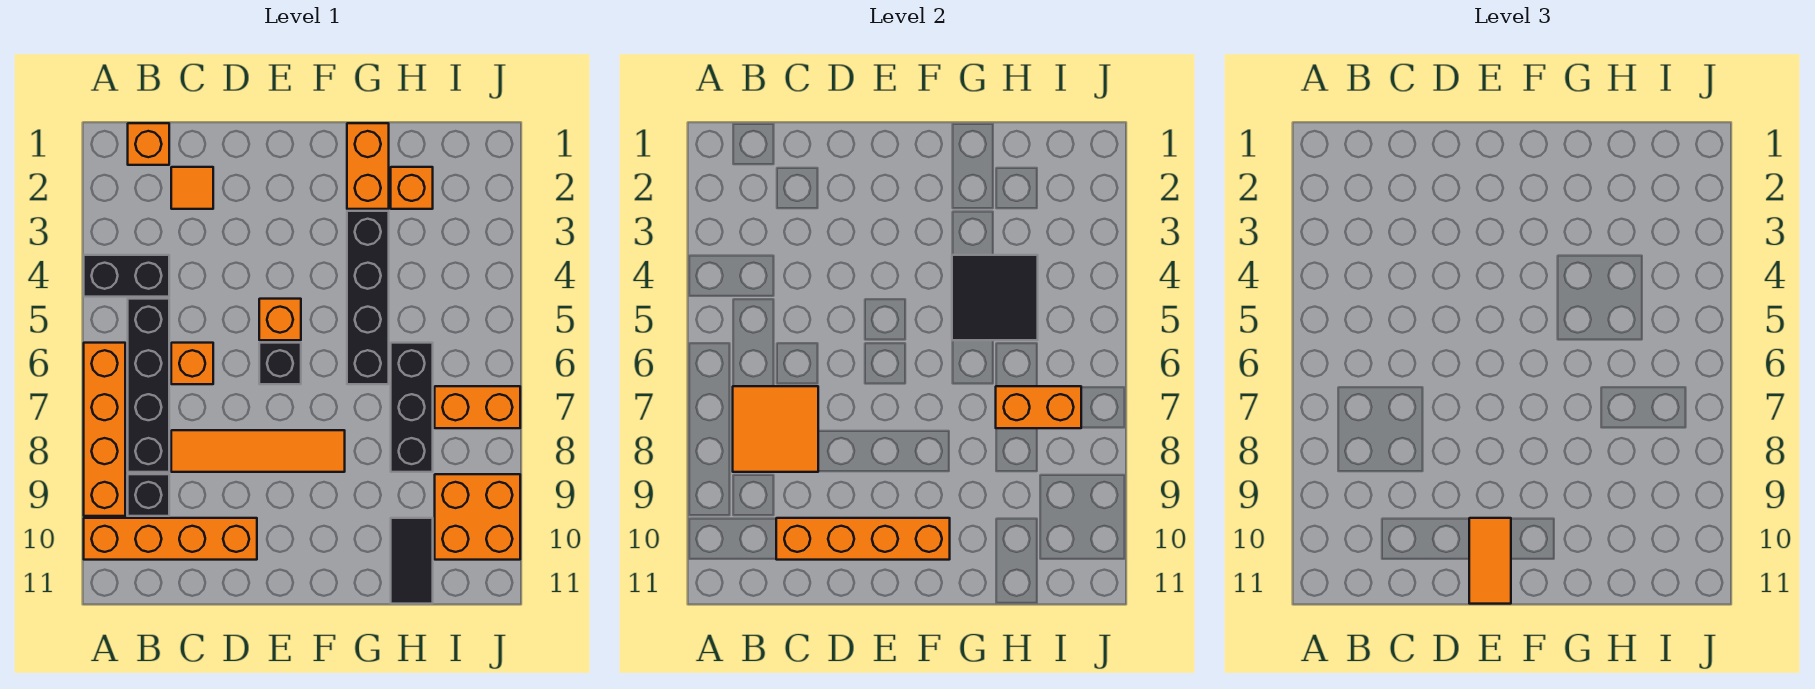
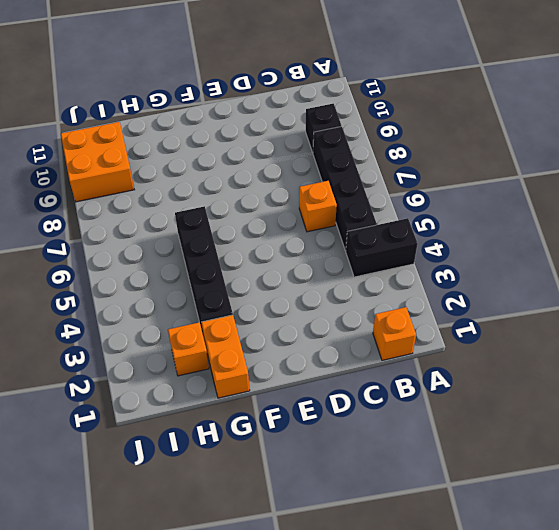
none -> orange brick A6:A9 level 1
none -> orange brick A10:D10 level 1
none -> orange tile C2 level 1

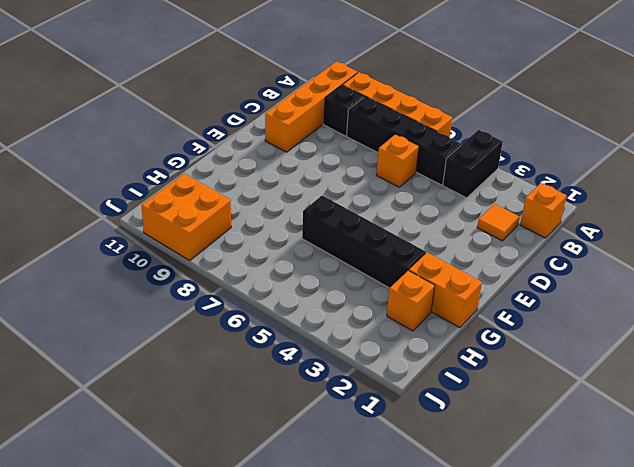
none -> orange tile C8:F8 level 1
none -> orange brick E5 level 1
none -> black brick E6 level 1

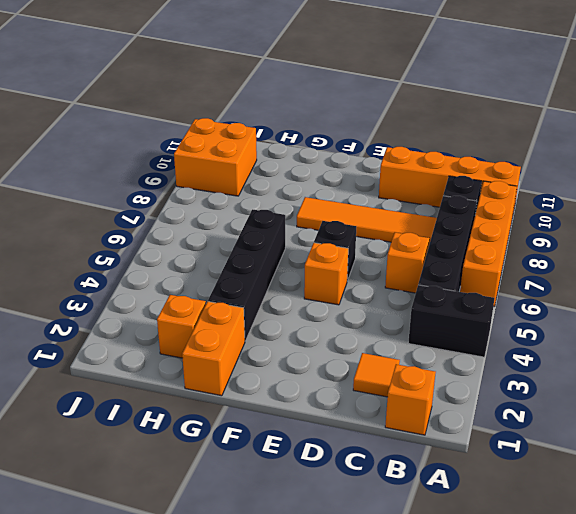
none -> black brick H6:H8 level 1
none -> black tile H10:H11 level 1
none -> orange brick I7:J7 level 1

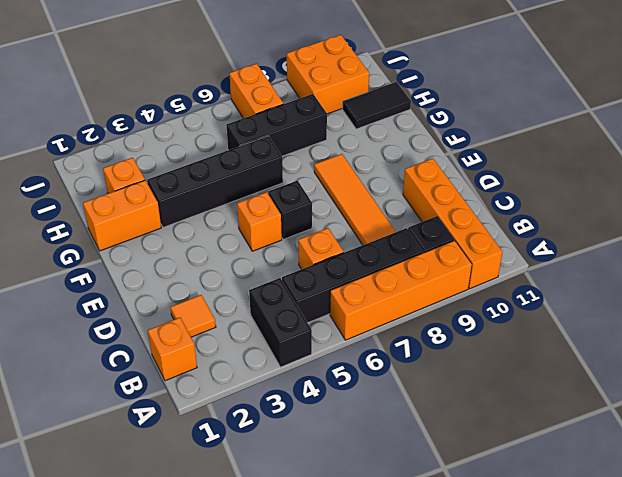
none -> orange tile B7:C8 level 2
none -> orange brick C10:F10 level 2
none -> black tile G4:H5 level 2

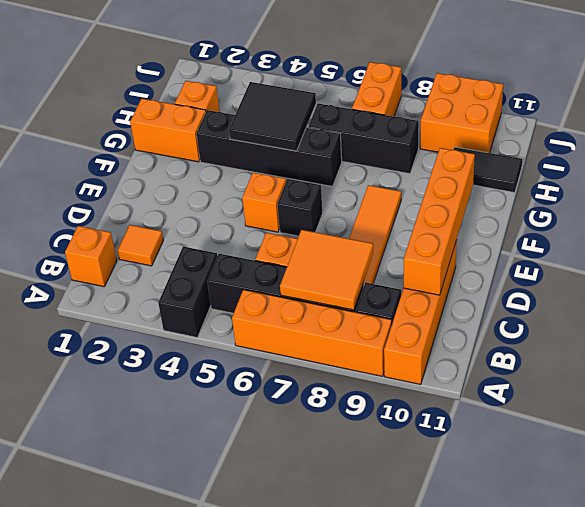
none -> orange brick H7:I7 level 2
none -> orange tile E10:E11 level 3

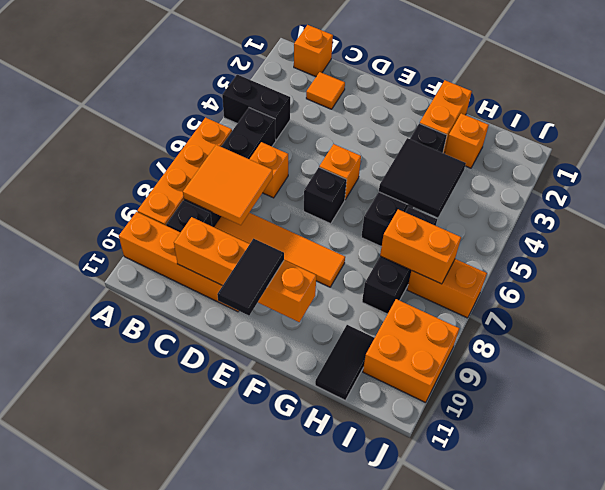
black tile E10:E11 level 3 -> orange tile E10:E11 level 3

